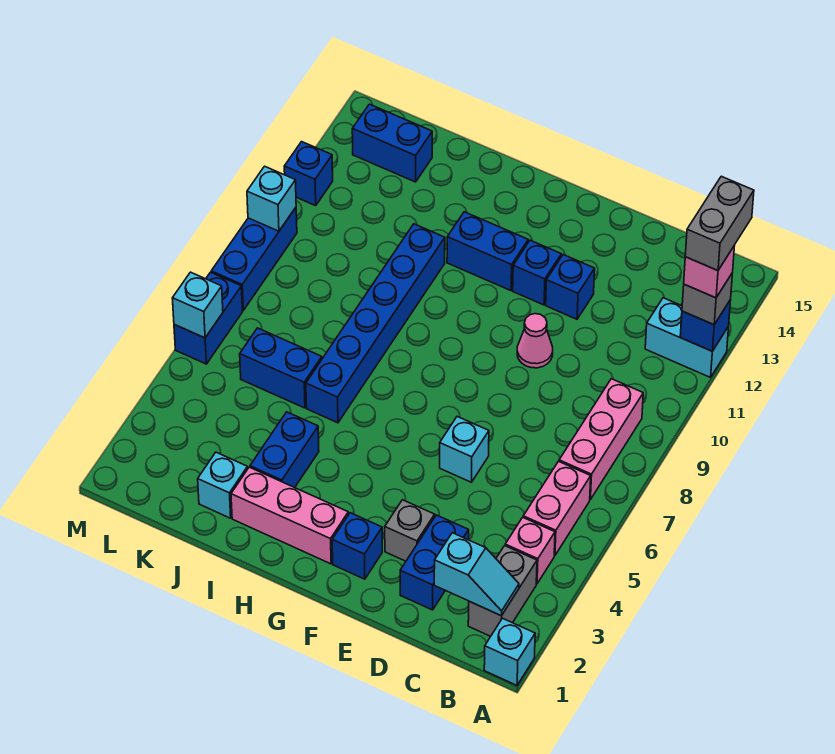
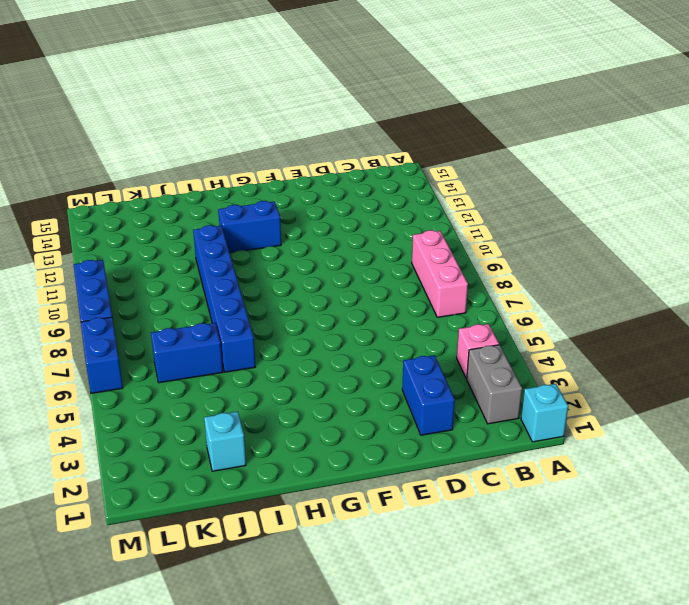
none -> cyan brick A12:B12 level 1
none -> pink brick B5:B6 level 1
none -> grey brick E3 level 1
none -> cyan brick E6 level 1

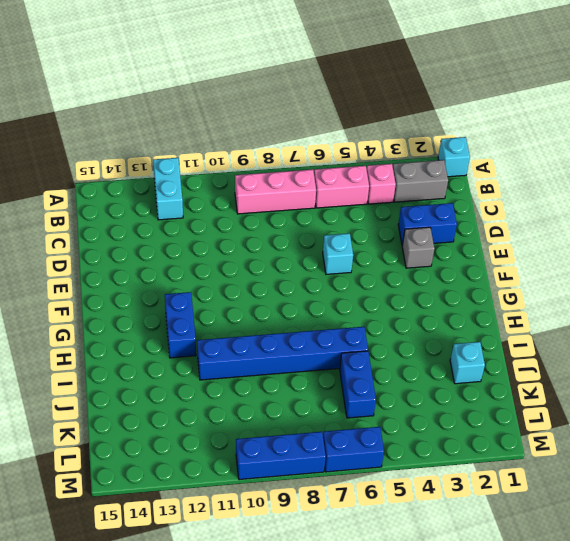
none -> pink cone E10 level 1
none -> blue brick E12 level 1
none -> blue brick F2 level 1
none -> blue brick F12 level 1

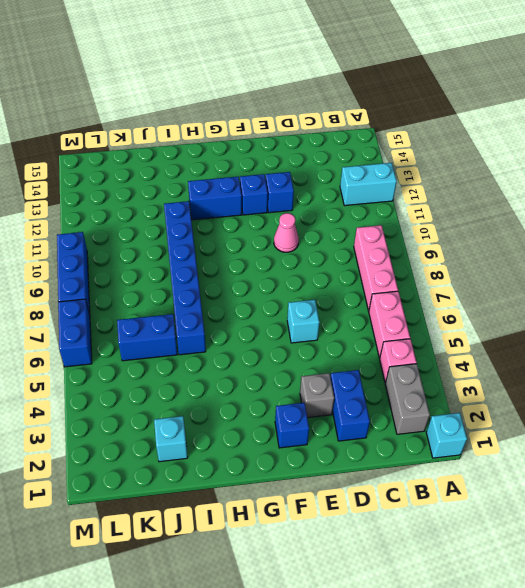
none -> pink brick G2:I2 level 1
none -> blue brick I3:I4 level 1
none -> blue brick K14:L14 level 1
none -> blue brick M12 level 1

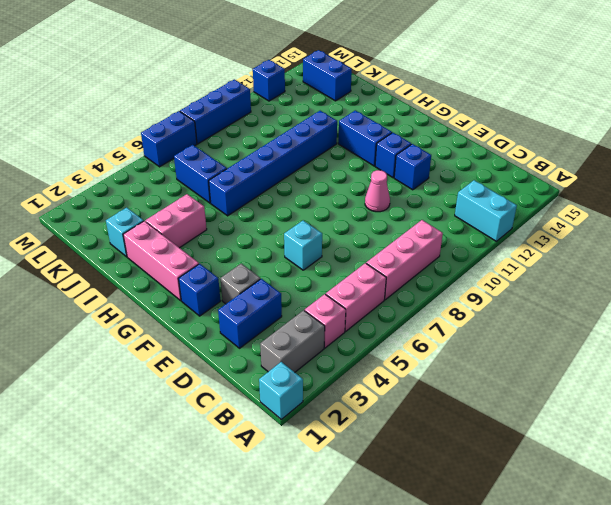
pink brick I3:I4 level 1 -> blue brick I3:I4 level 1
none -> blue brick A12 level 2
none -> cyan slope B2:C2 level 2 top C
none -> cyan brick M6 level 2
none -> cyan brick M10 level 2

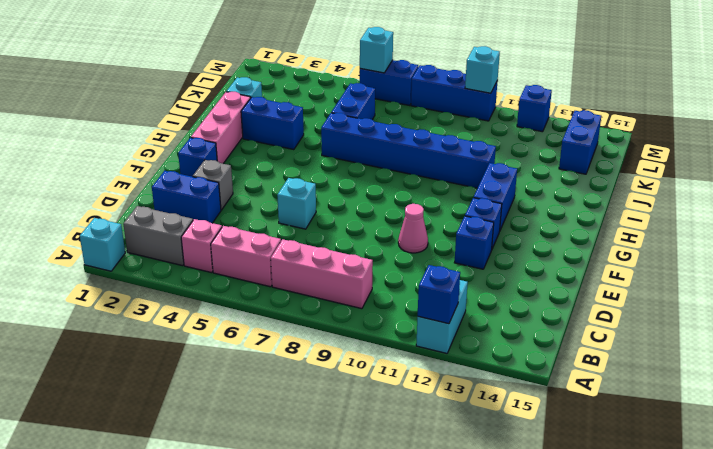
none -> cyan slope B2:C2 level 2 top C
none -> grey brick A12 level 3
none -> pink brick A12 level 4
none -> grey brick A12:A13 level 5

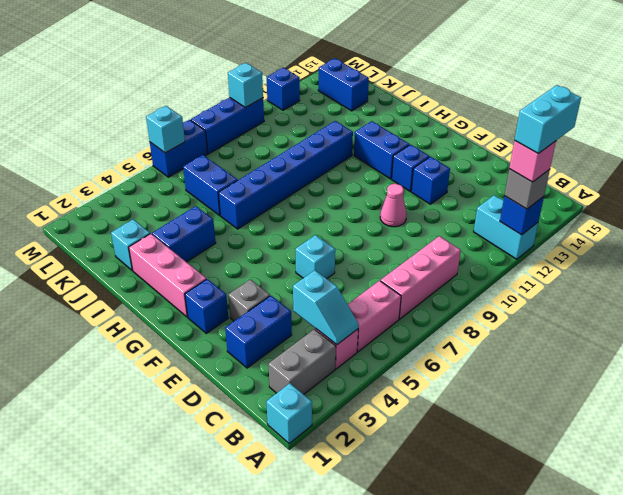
cyan brick A12:A13 level 5 -> grey brick A12:A13 level 5
cyan slope B4:C4 level 2 top C -> cyan slope B2:C2 level 2 top C

